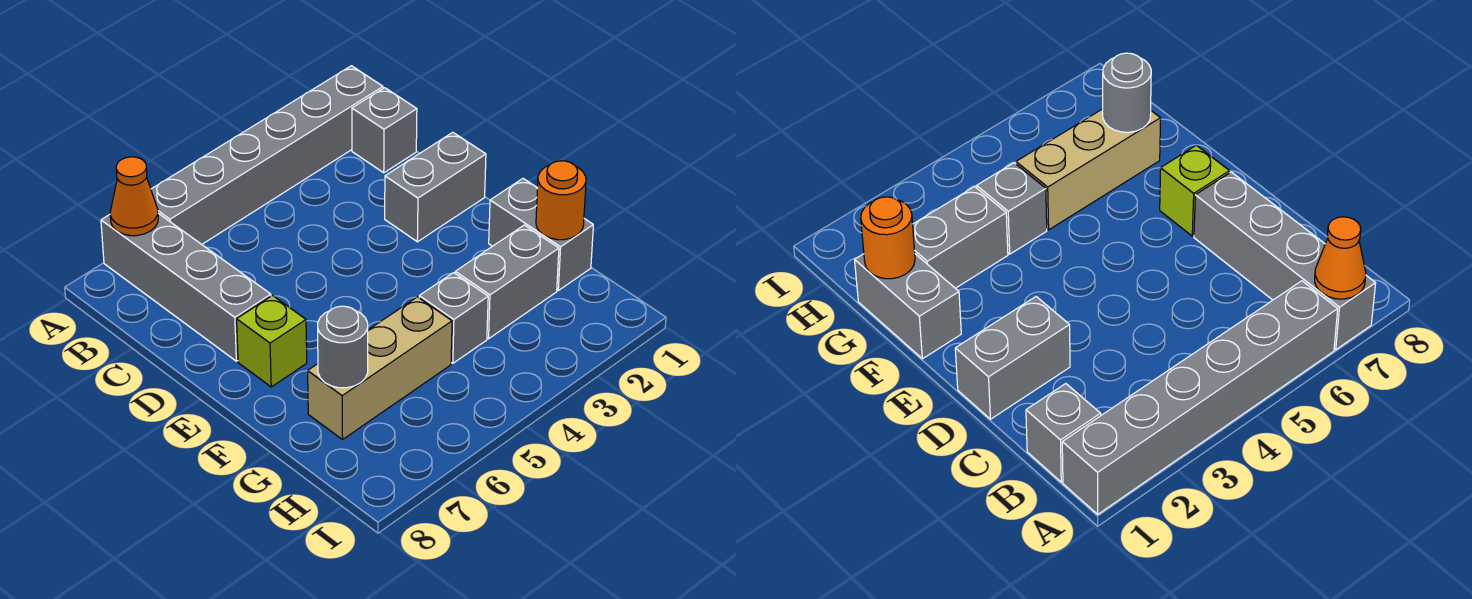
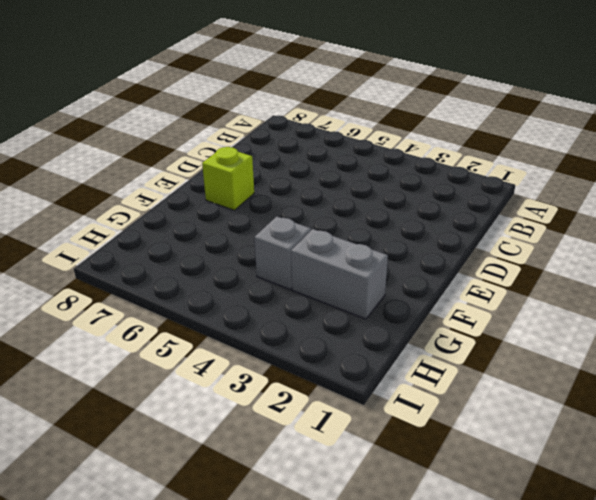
none -> grey brick A1:A6 level 1
none -> grey brick A7:D7 level 1
none -> grey brick B1 level 1

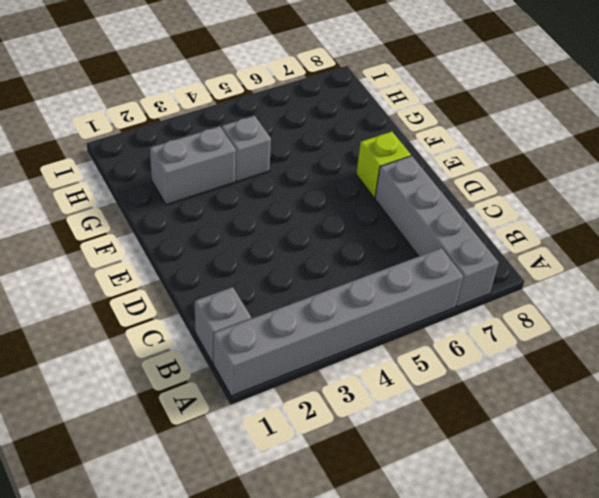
none -> grey brick D1:D2 level 1
none -> grey brick F1:G1 level 1
none -> tan brick G5:G7 level 1

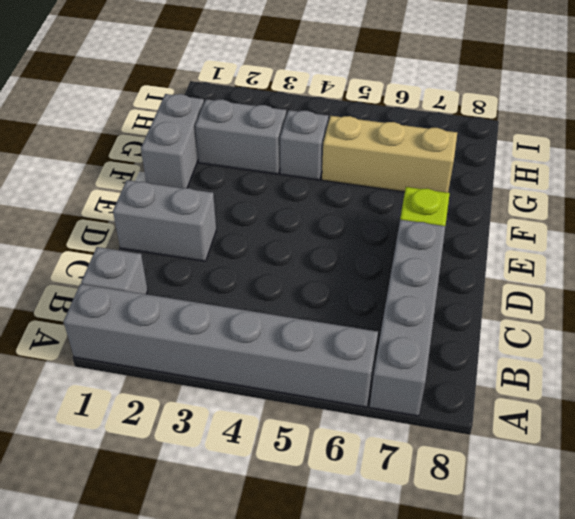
none -> orange cone A7 level 2
none -> orange round brick G1 level 2
none -> grey round brick G7 level 2

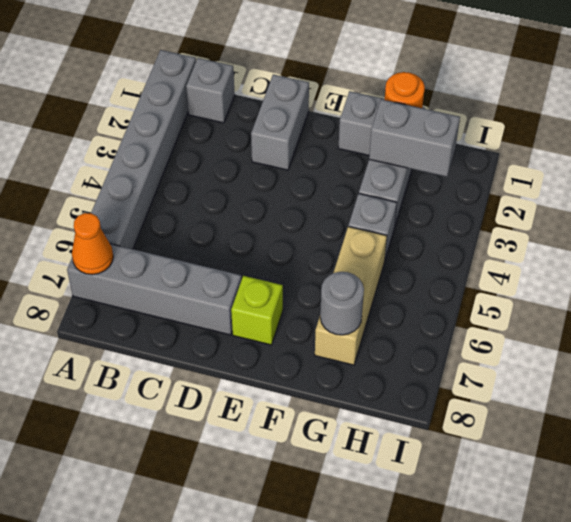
grey brick G2:H2 level 2 -> none

